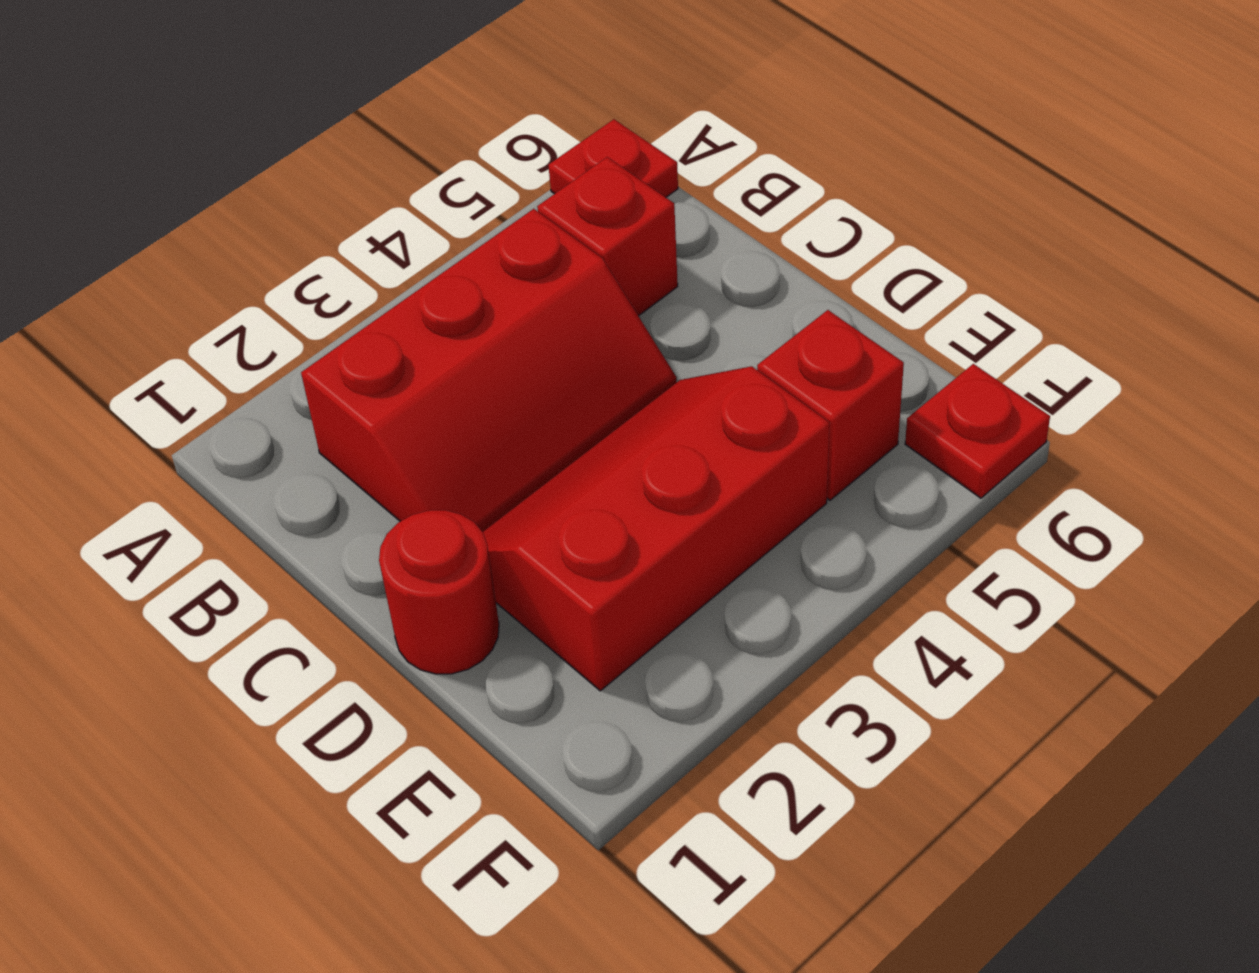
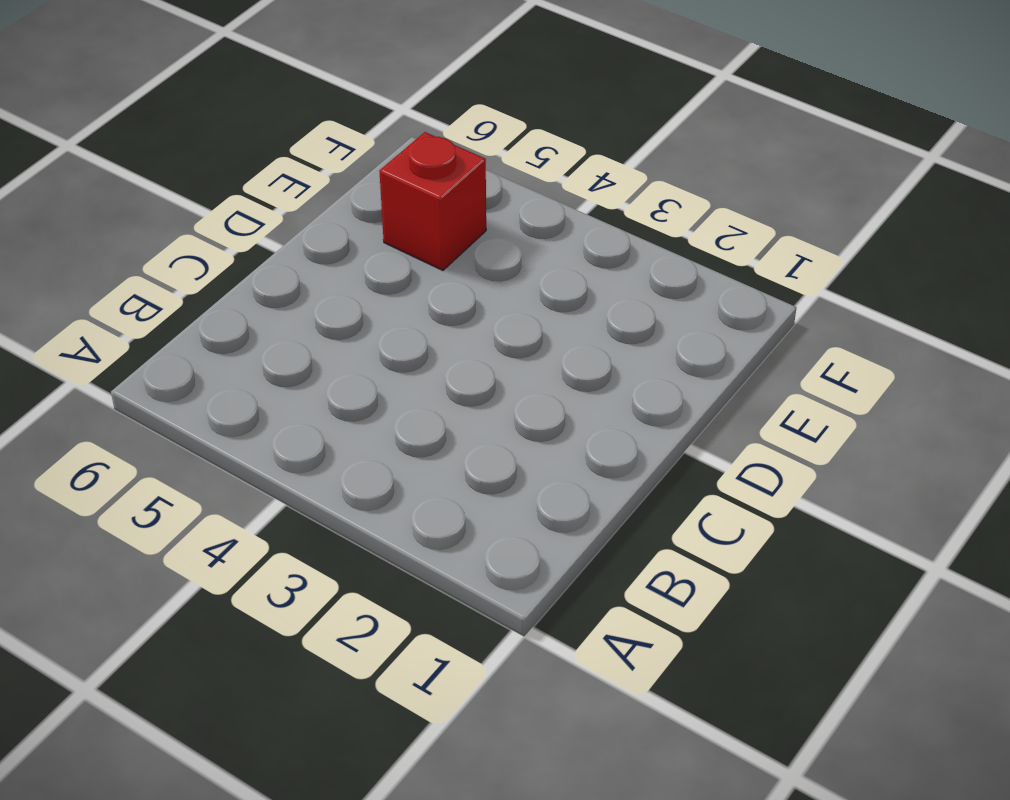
none -> red plate A6 level 1
none -> red slope B2:C4 level 1 top B

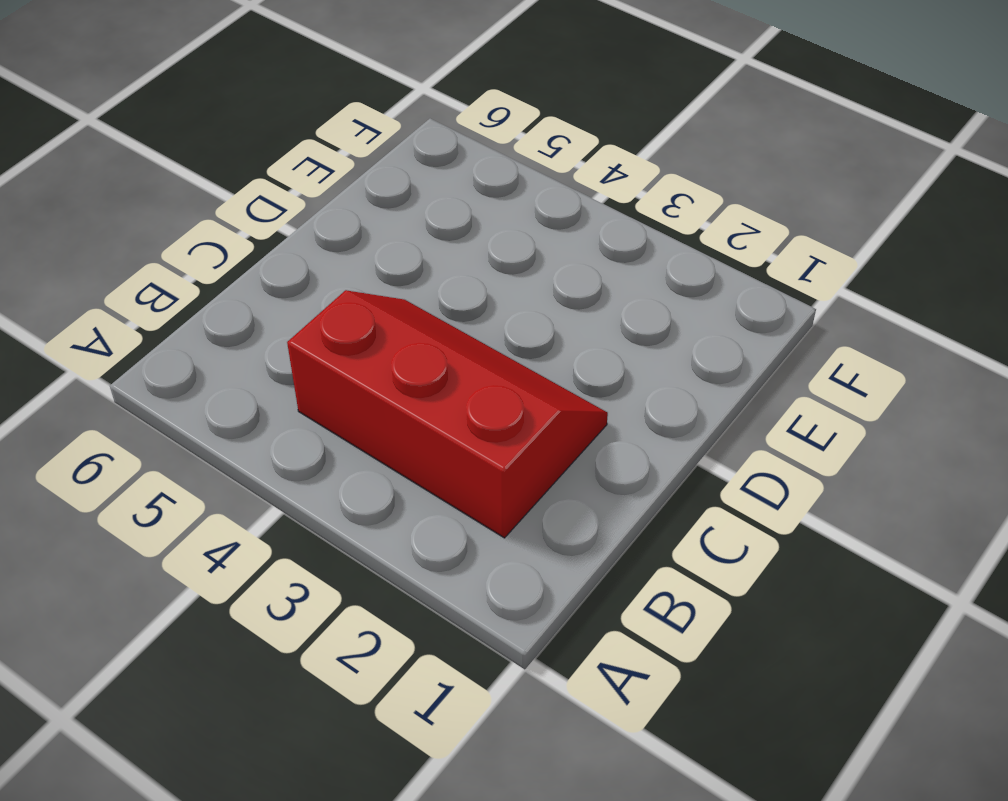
none -> red plate A6 level 1
none -> red brick B5 level 1

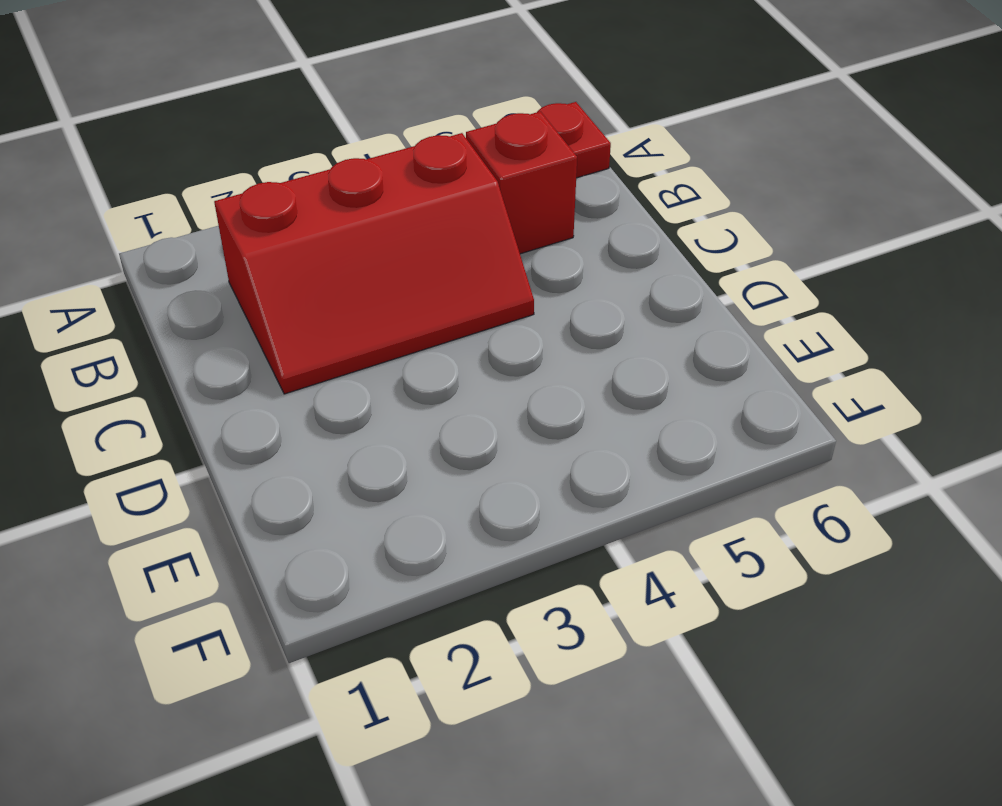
none -> red round brick D1 level 1
none -> red slope D2:E4 level 1 top E

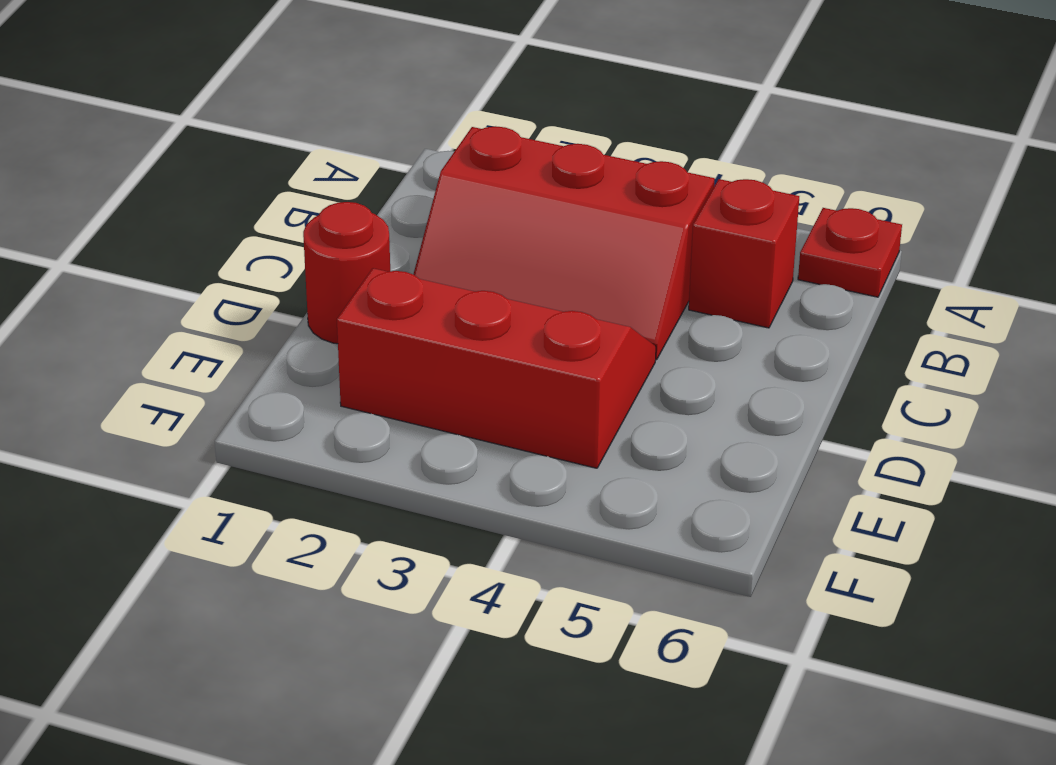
none -> red brick E5 level 1
none -> red plate F6 level 1

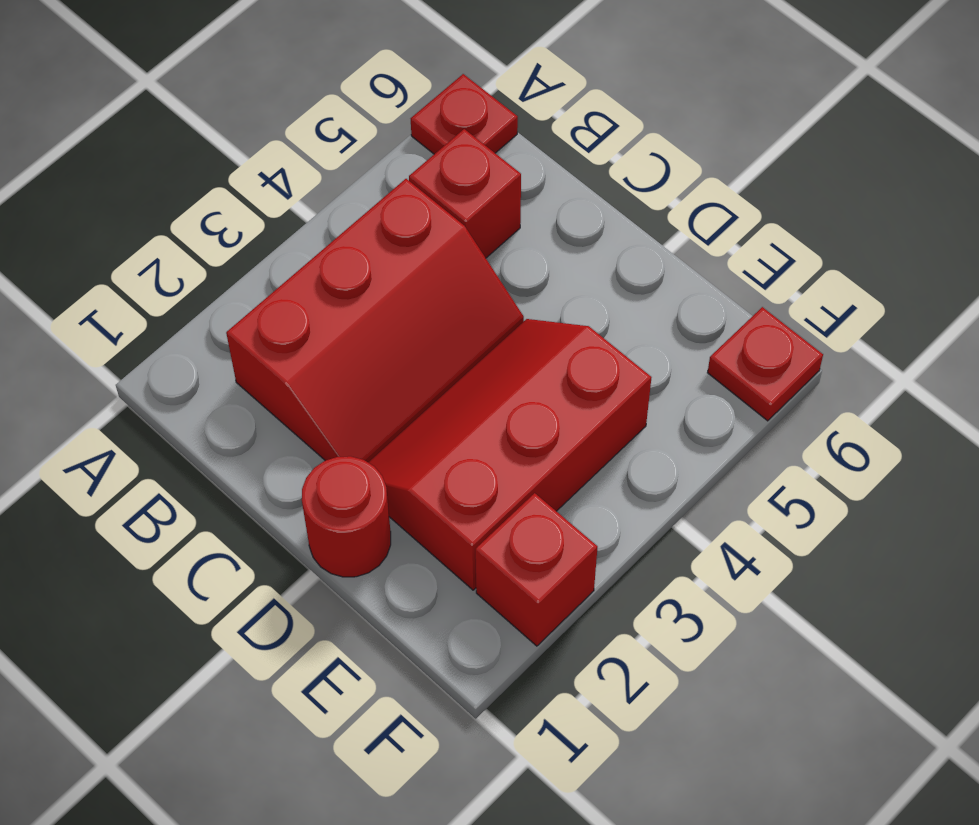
red brick F2 level 1 -> red brick E5 level 1

